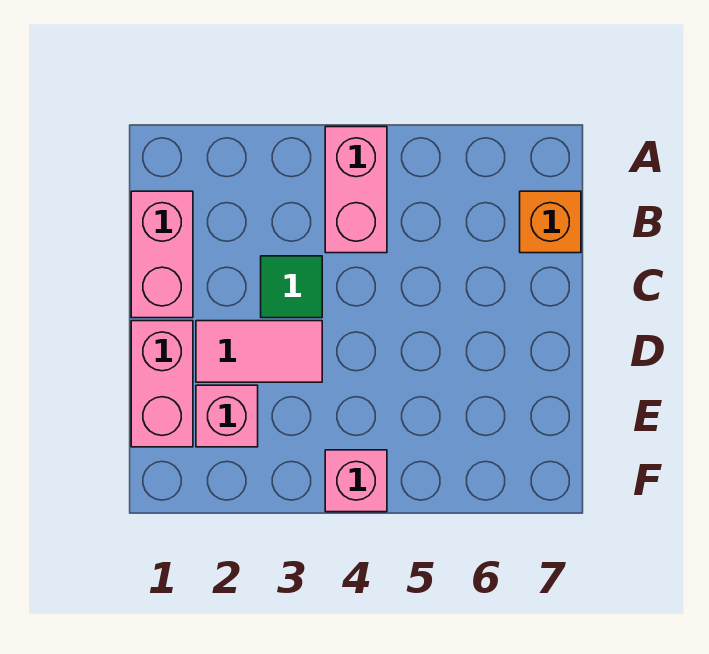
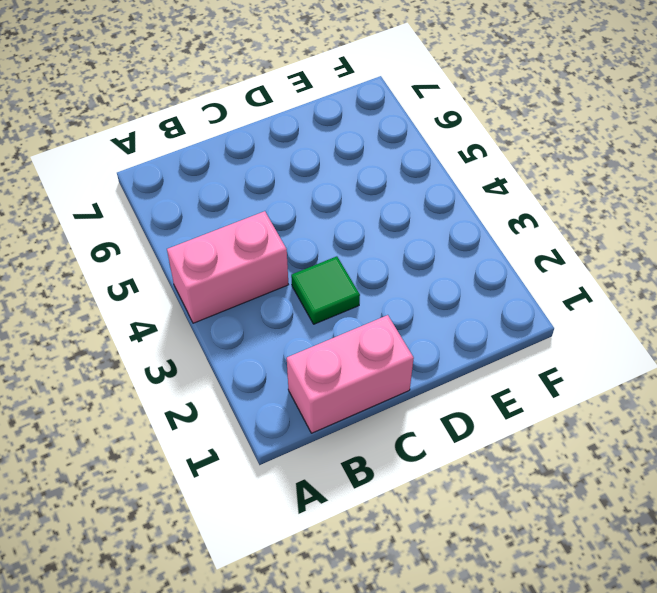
none -> orange brick B7 level 1
none -> pink brick D1:E1 level 1

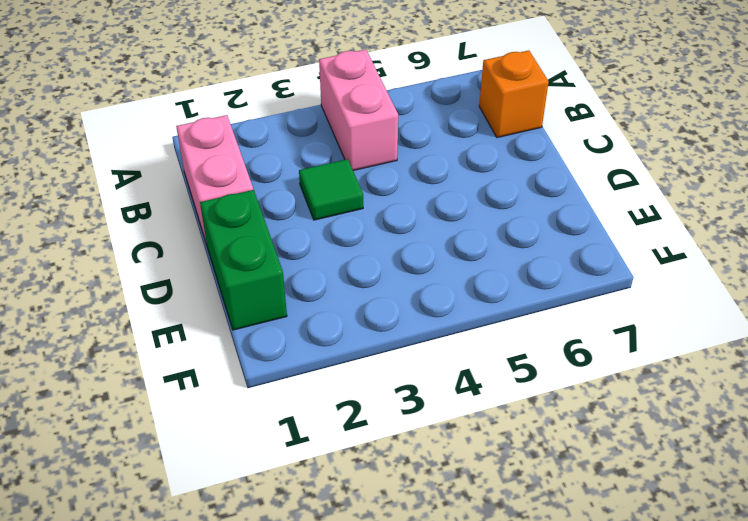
green brick D1:E1 level 1 -> pink brick D1:E1 level 1
none -> pink tile D2:D3 level 1
none -> pink brick E2 level 1

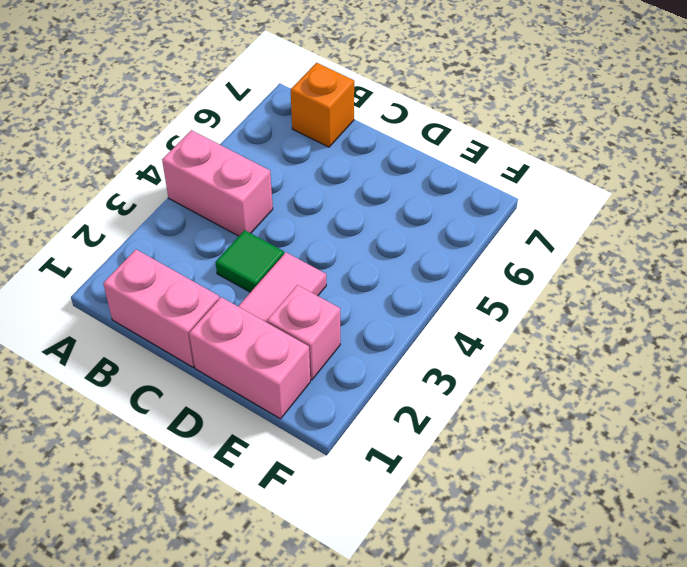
none -> pink brick F4 level 1

